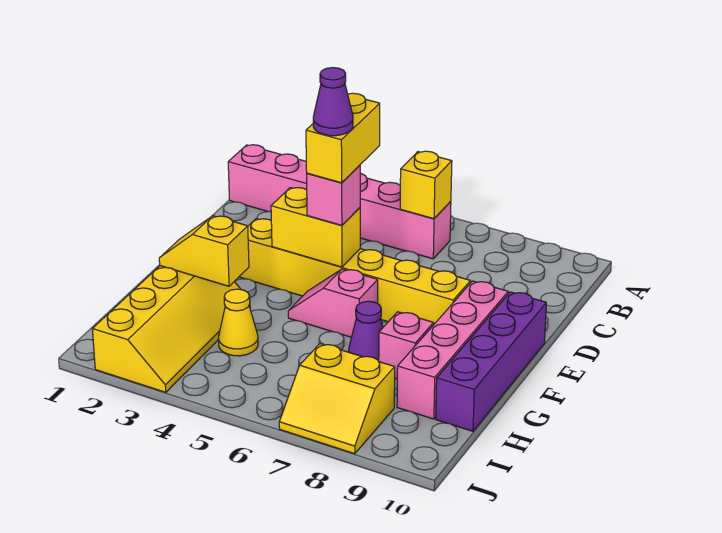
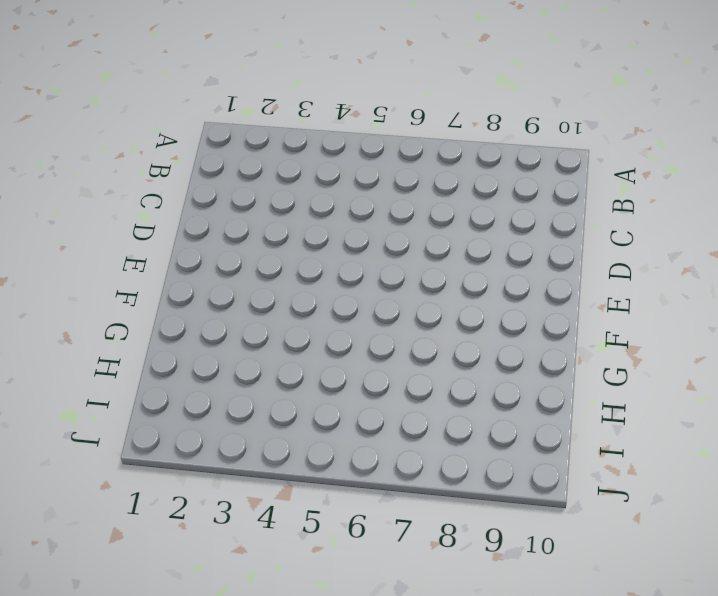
none -> pink brick B1:B6 level 1
none -> yellow brick E3:E8 level 1
none -> pink brick E9:H9 level 1

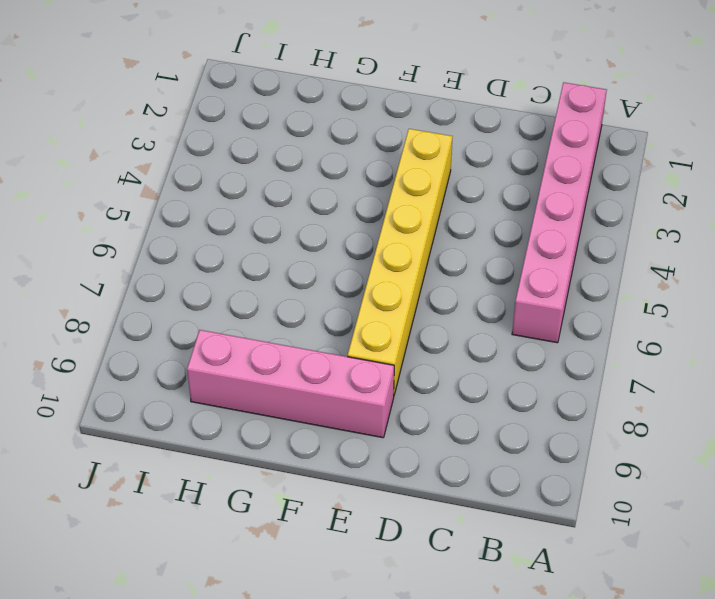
none -> purple brick E10:H10 level 1
none -> pink slope F5:F6 level 1 top 6
none -> yellow slope G2:J3 level 1 top 2

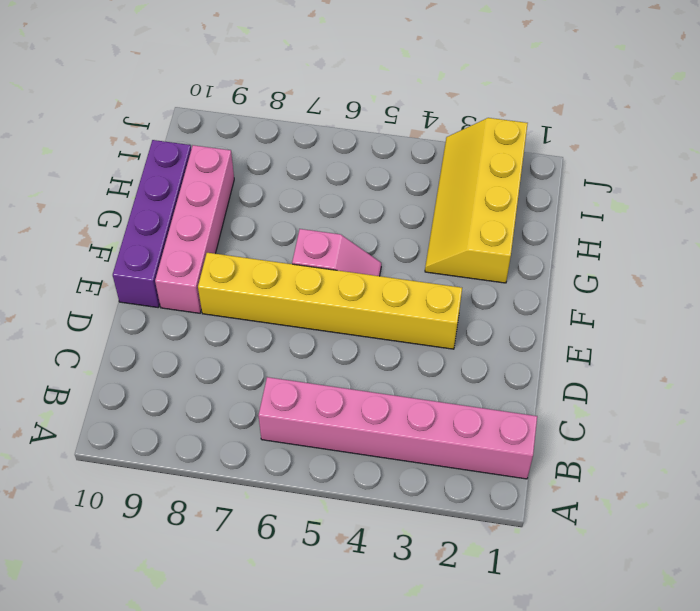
none -> purple cone G7 level 1
none -> pink brick G8 level 1
none -> yellow cone H4 level 1

